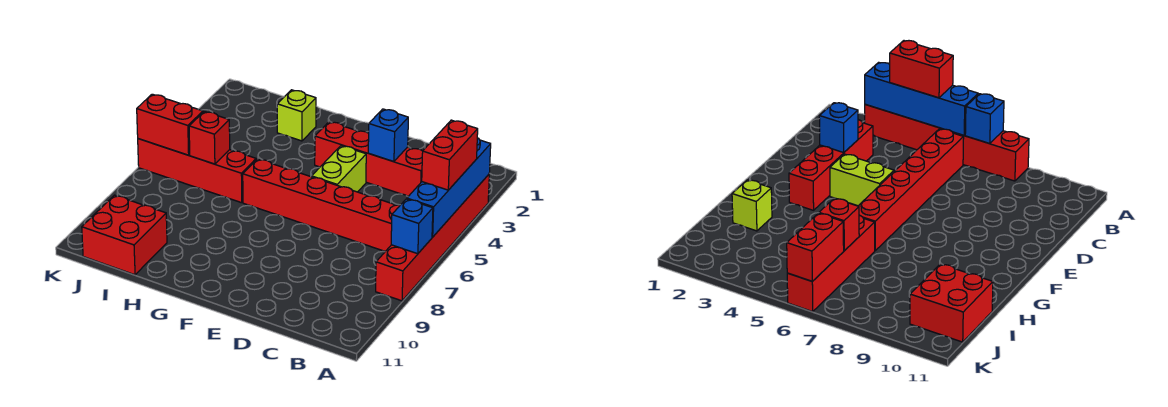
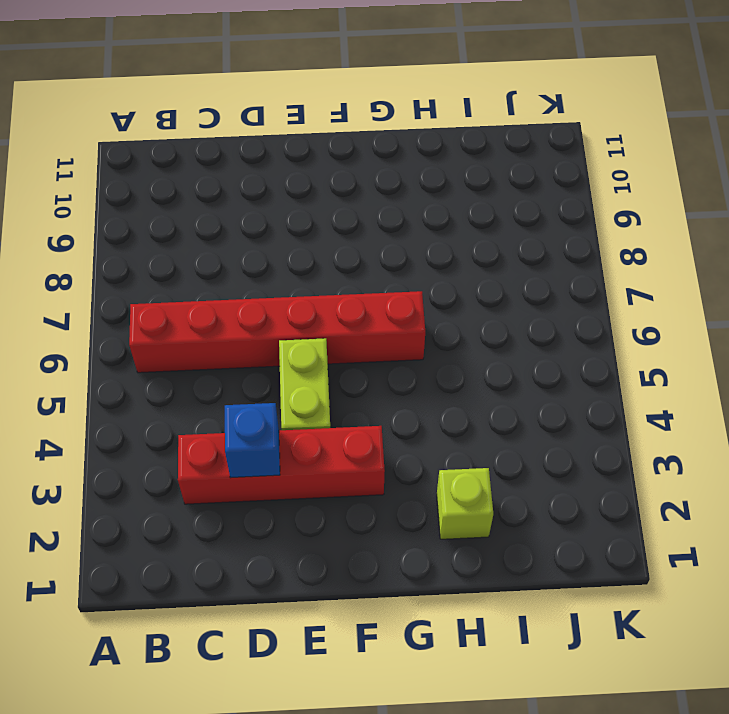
none -> red brick A3:A8 level 1
none -> red brick H6:K6 level 1
none -> red brick I10:J11 level 1

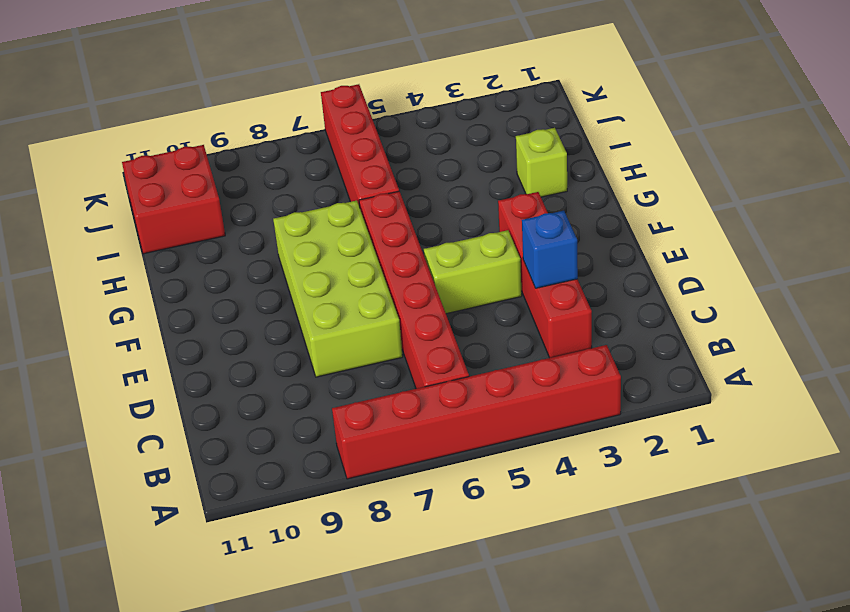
lime brick D7:G8 level 1 -> none
none -> blue brick A3:A6 level 2
none -> blue brick A7 level 2
none -> red brick I6 level 2

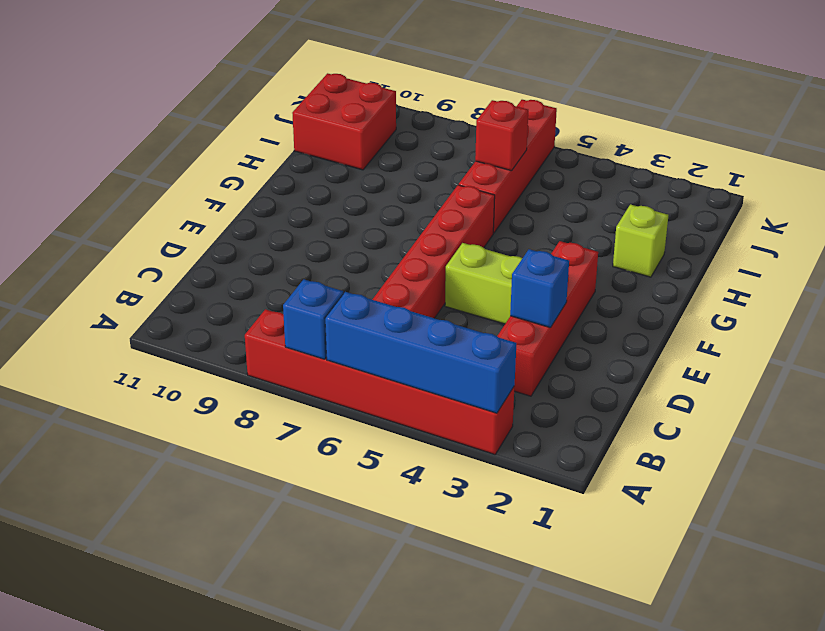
none -> red brick J6:K6 level 2
none -> red brick A4:A5 level 3

